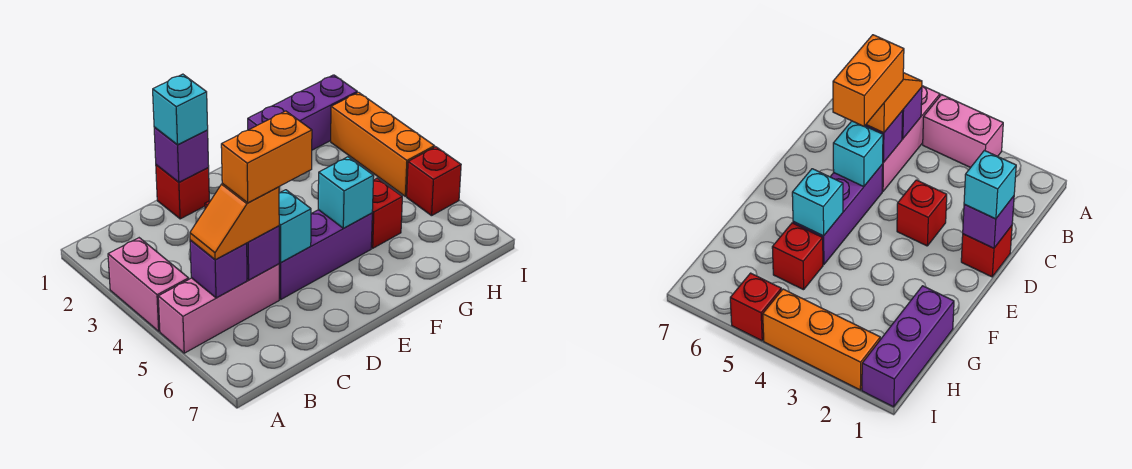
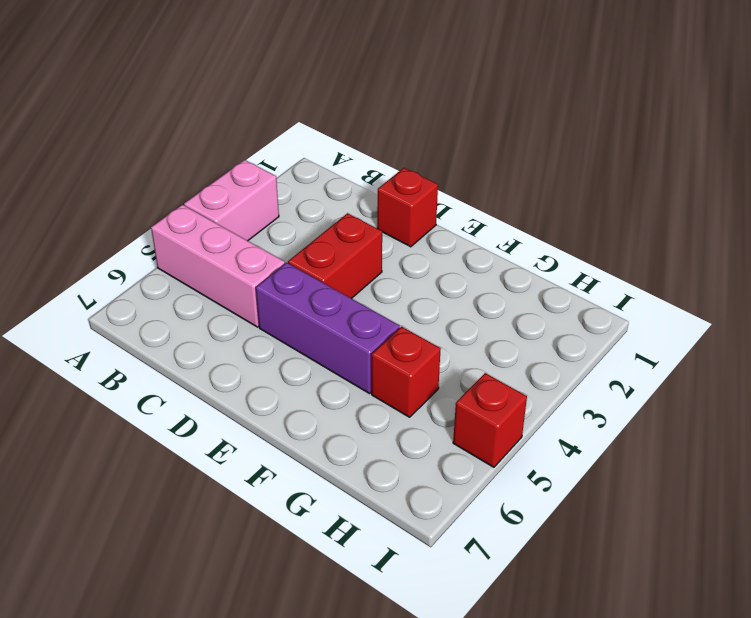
red brick D3:D4 level 1 -> red brick D3 level 1
none -> purple brick G1:I1 level 1
none -> orange brick I2:I4 level 1
none -> purple brick B5 level 2

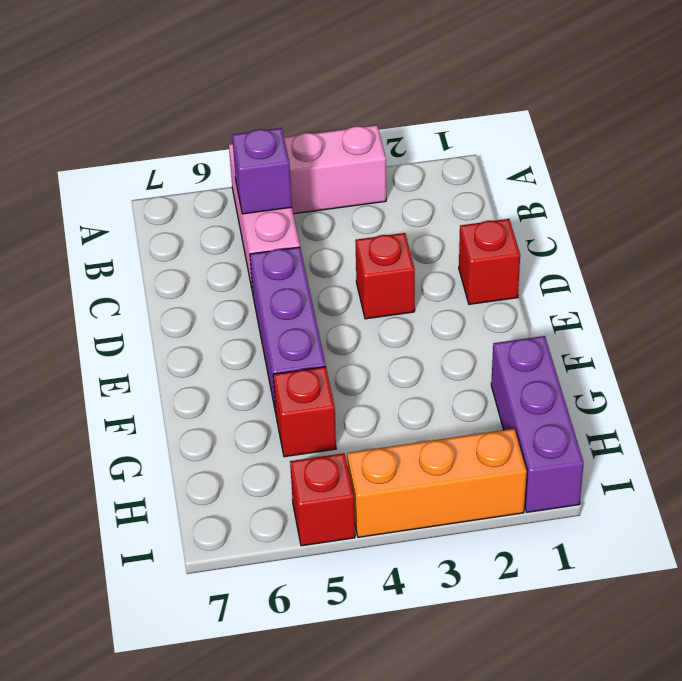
none -> purple brick C5 level 2
none -> purple brick D1 level 2
none -> cyan brick D5 level 2

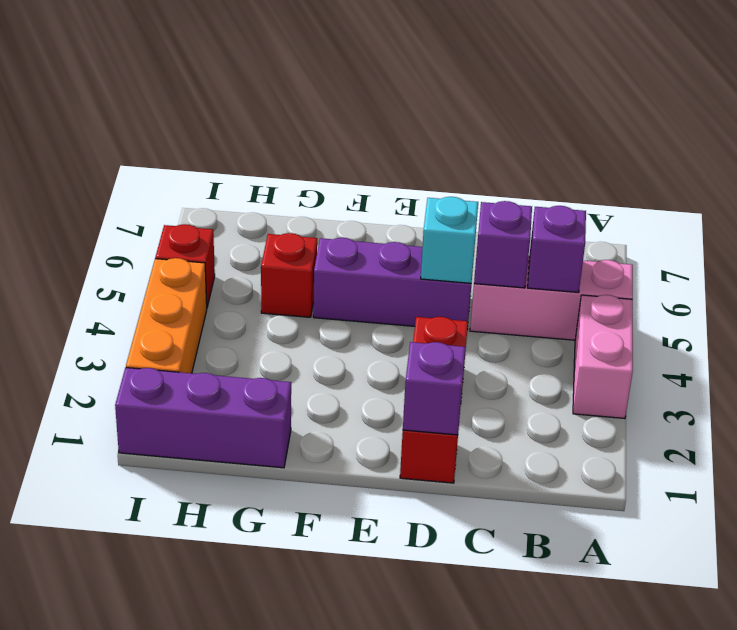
none -> cyan brick F5 level 2
none -> orange slope B5:C5 level 3 top C
none -> cyan brick D1 level 3

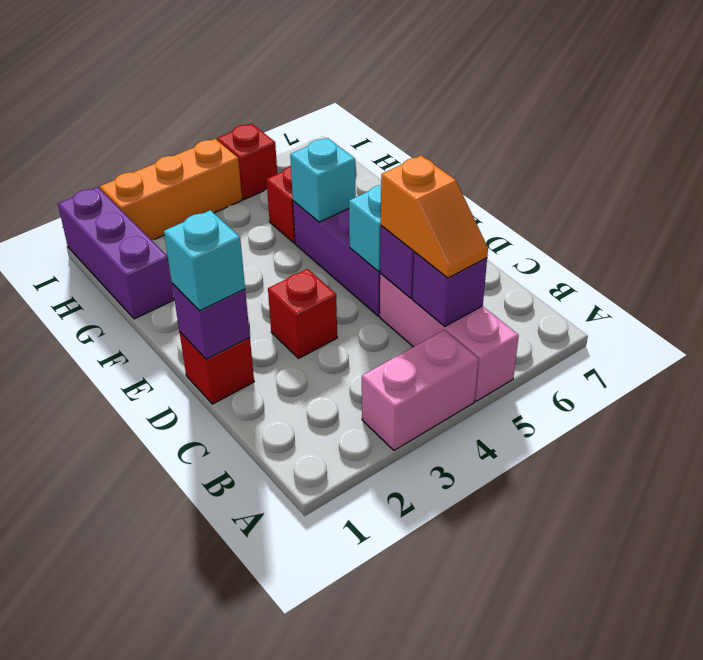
none -> orange brick C5:D5 level 4

